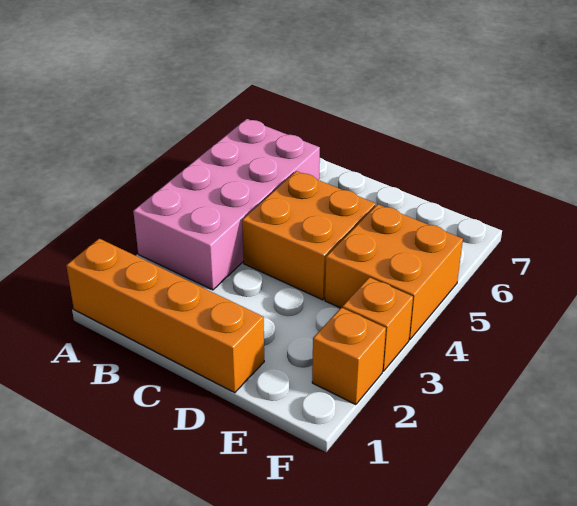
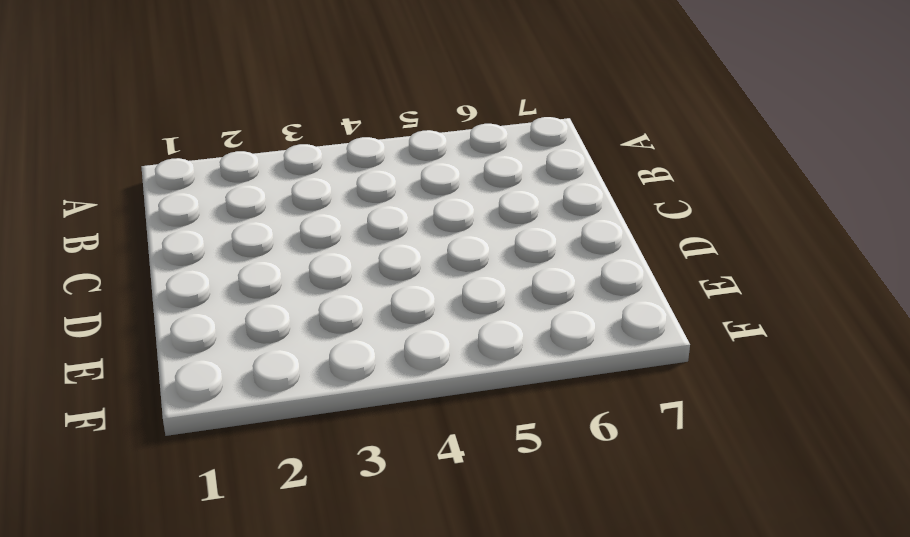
none -> orange brick A1:D1 level 1
none -> pink brick A3:B6 level 1

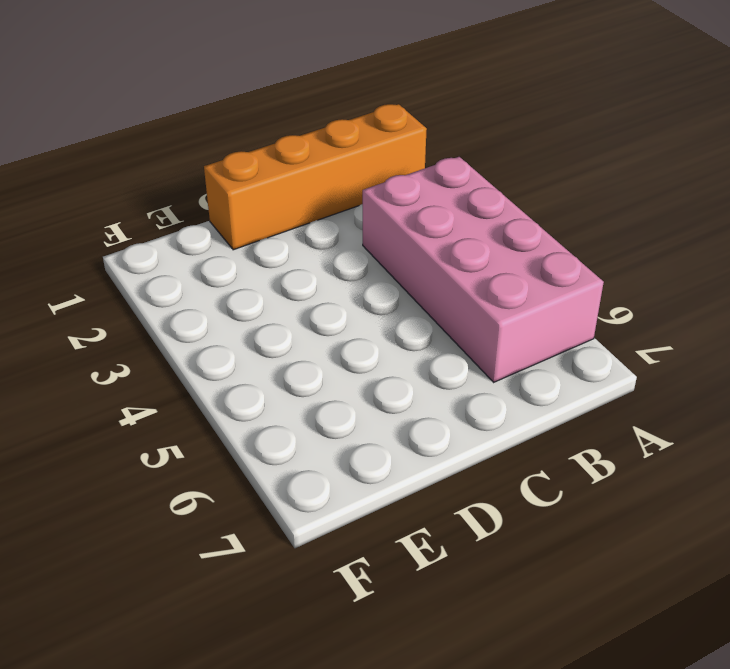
none -> orange brick C4:D5 level 1
none -> orange brick E4:F5 level 1

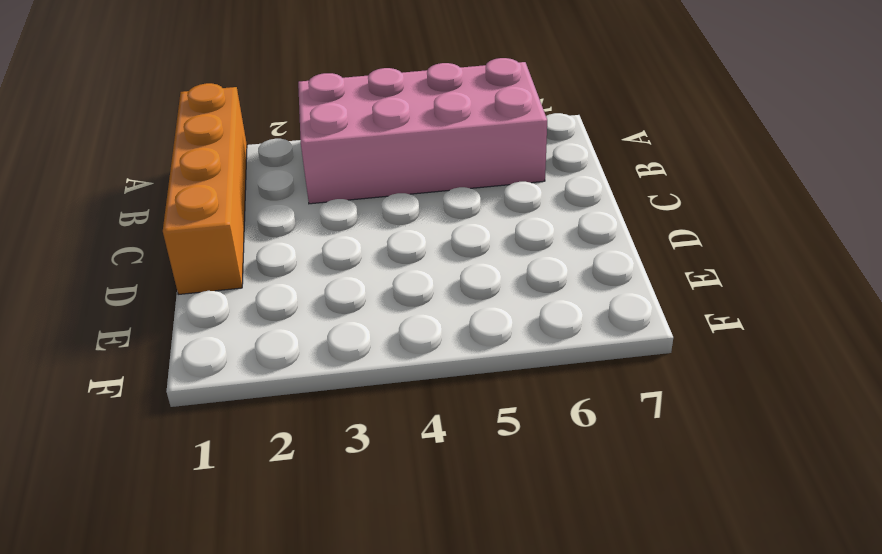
none -> orange brick C4:D5 level 1
none -> orange brick E4:F5 level 1

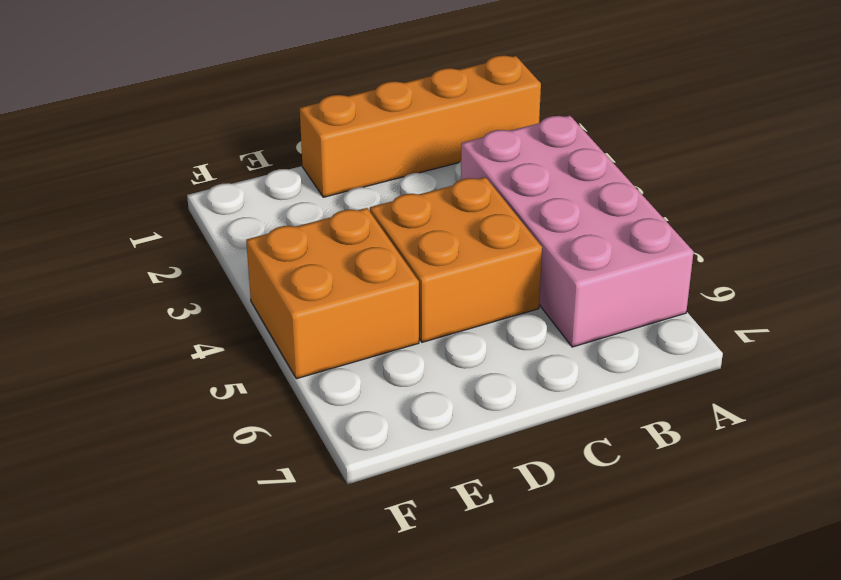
none -> orange brick F2 level 1
none -> orange brick F3 level 1

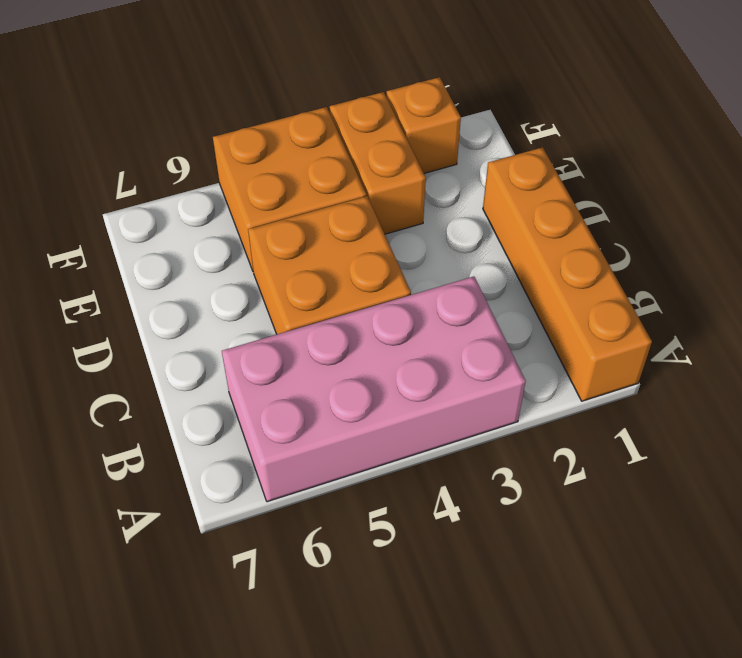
orange brick E3:F3 level 1 -> orange brick F3 level 1

